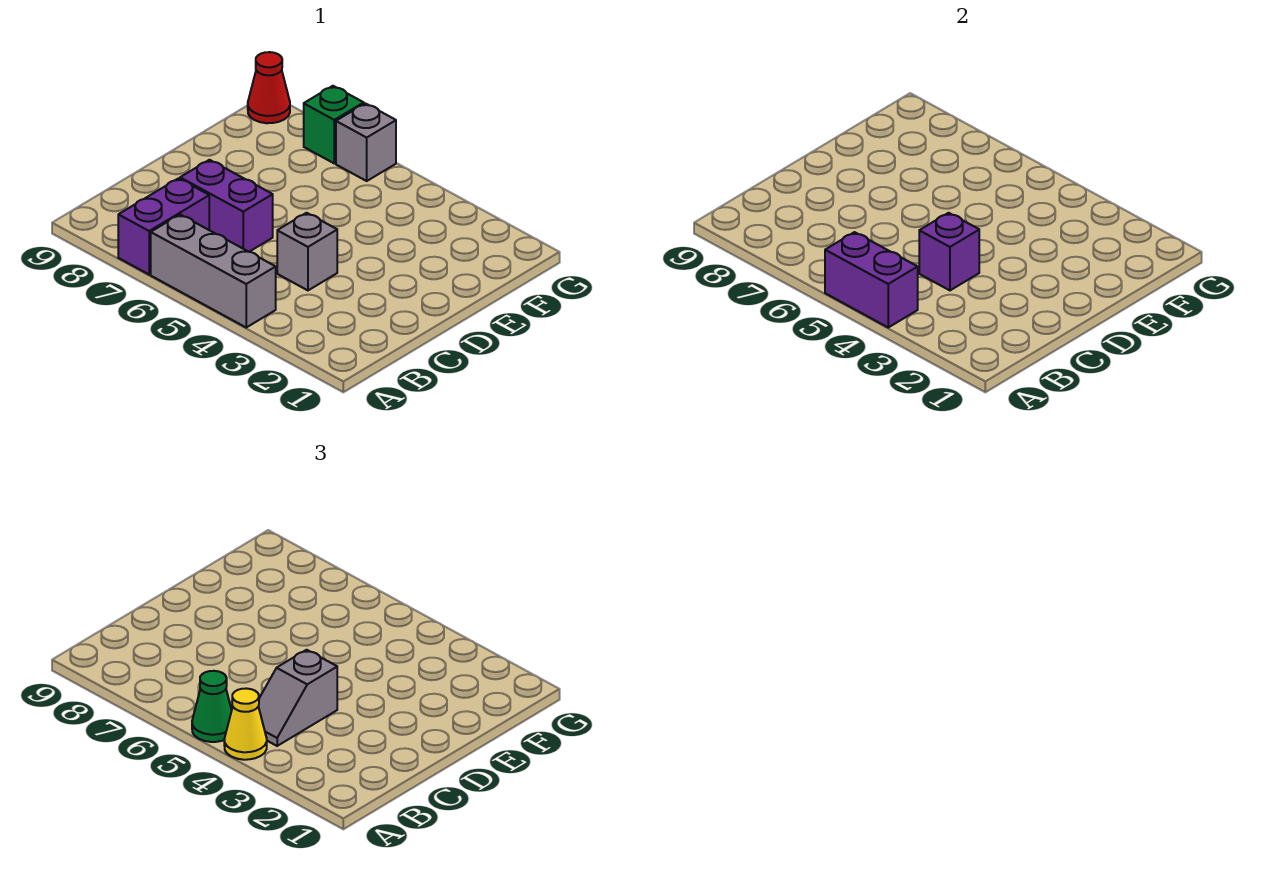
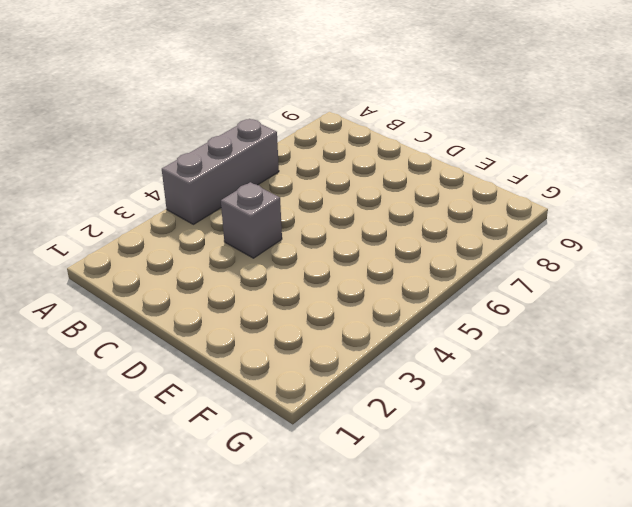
none -> purple brick A7:B7 level 1
none -> purple brick C6:C7 level 1
none -> grey brick G6 level 1

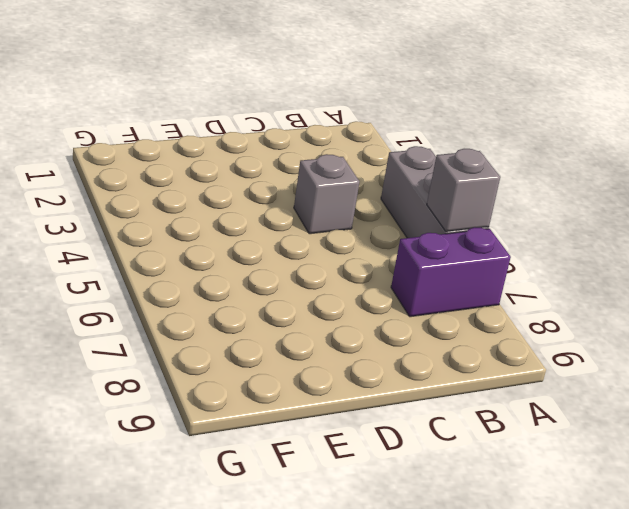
grey brick A6 level 2 -> grey brick G6 level 1
none -> purple brick C6:C7 level 1
none -> green brick G7 level 1
none -> red cone G9 level 1

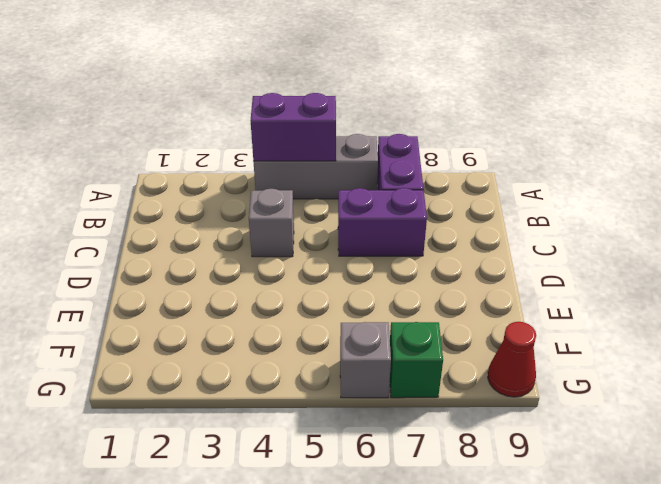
none -> purple brick C4 level 2
none -> yellow cone A4 level 3
none -> green cone A5 level 3

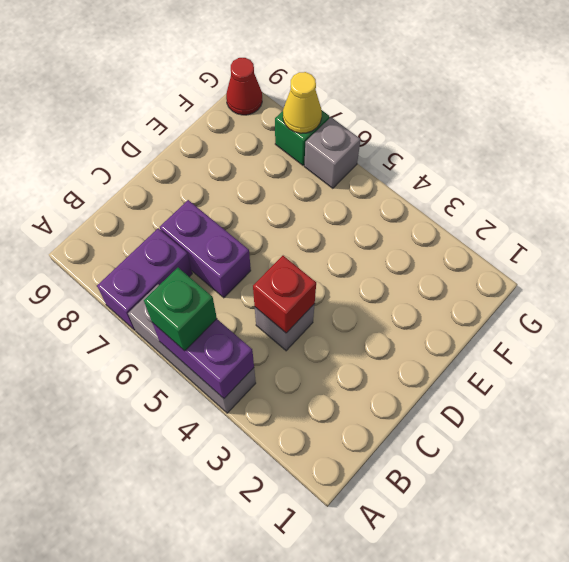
green brick A5 level 3 -> green cone A5 level 3
red brick C4 level 2 -> purple brick C4 level 2
yellow cone G7 level 2 -> yellow cone A4 level 3
none -> grey slope B4:C4 level 3 top C

